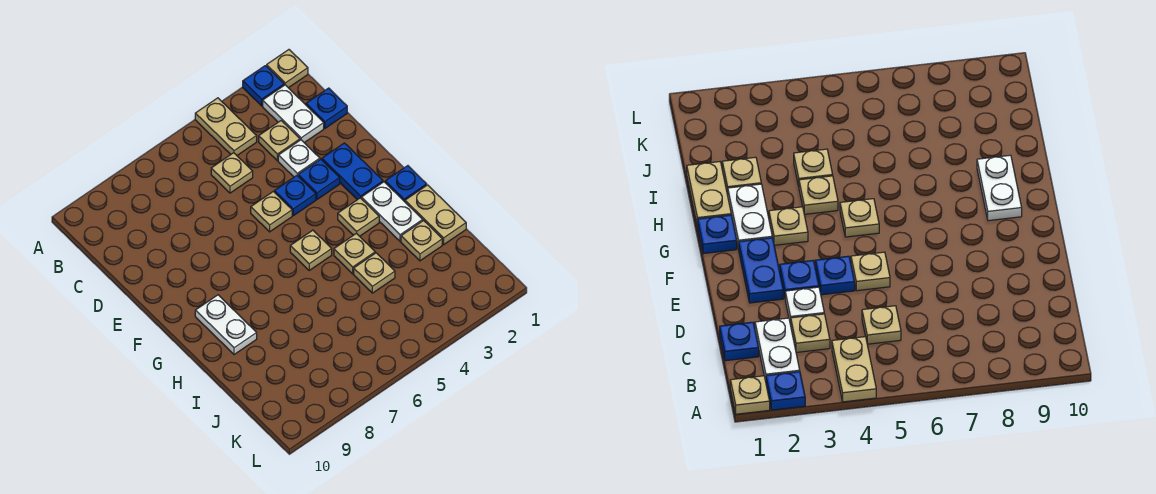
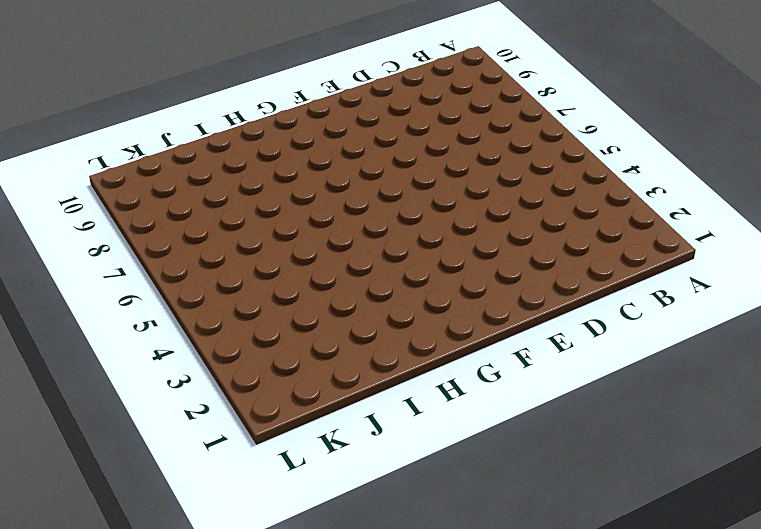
none -> tan plate A1 level 1
none -> blue plate A2 level 1
none -> tan plate A4:B4 level 1

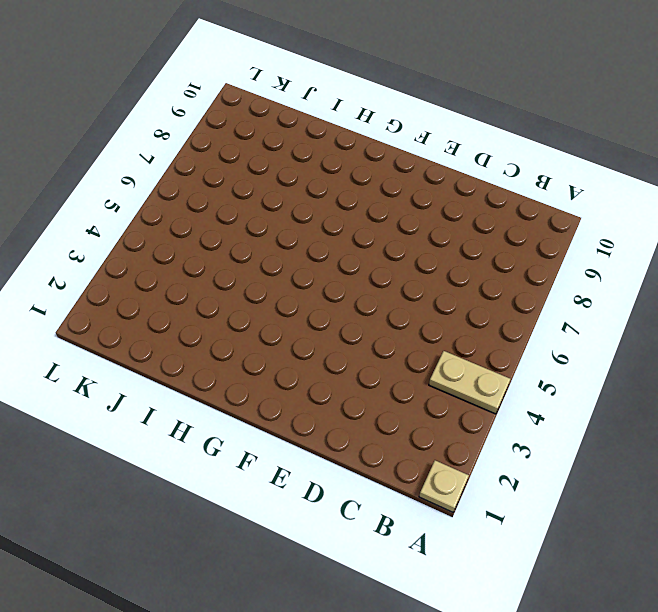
none -> blue plate A2 level 1
none -> white plate B2:C2 level 1
none -> blue plate C1 level 1

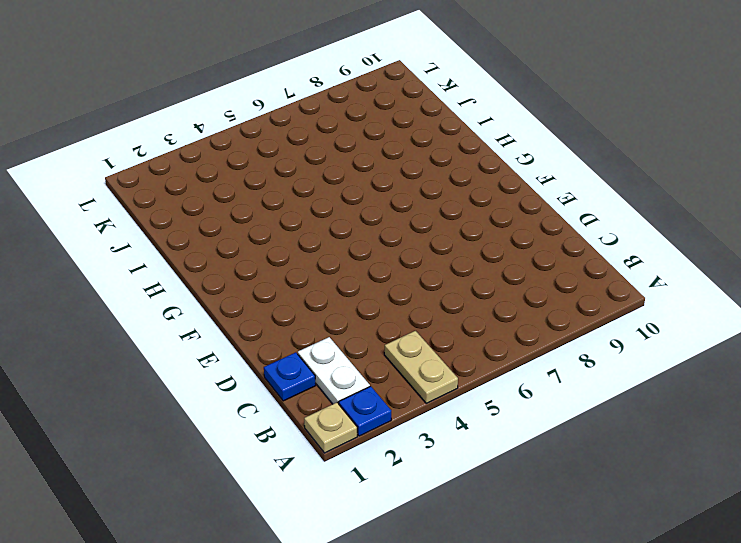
none -> tan plate C3 level 1
none -> tan plate C5 level 1
none -> white plate D3 level 1

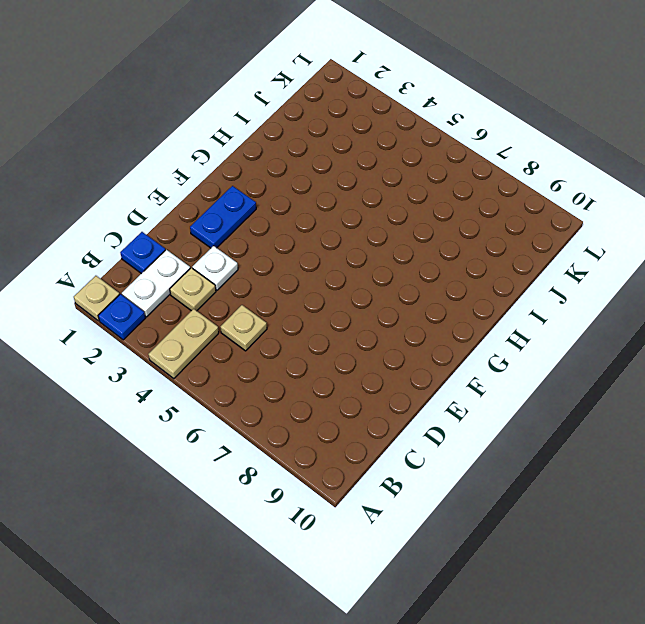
none -> blue plate E3 level 1
none -> blue plate E4 level 1
none -> tan plate E5 level 1

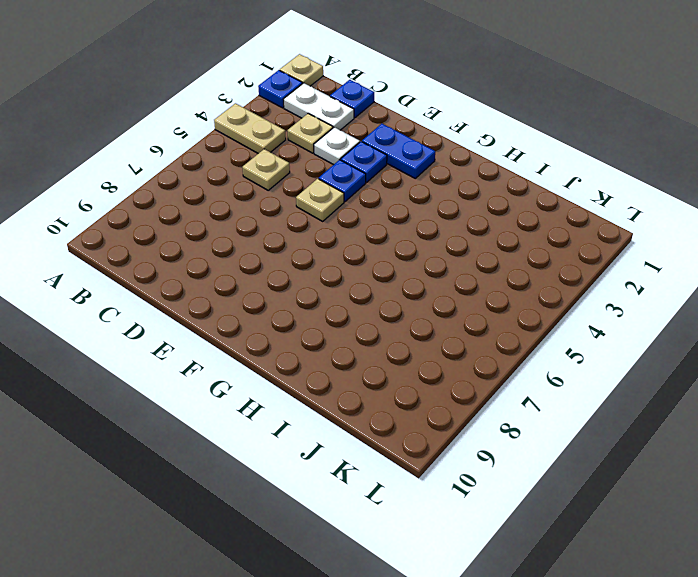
none -> blue plate G1 level 1
none -> white plate G2:H2 level 1
none -> tan plate G3 level 1

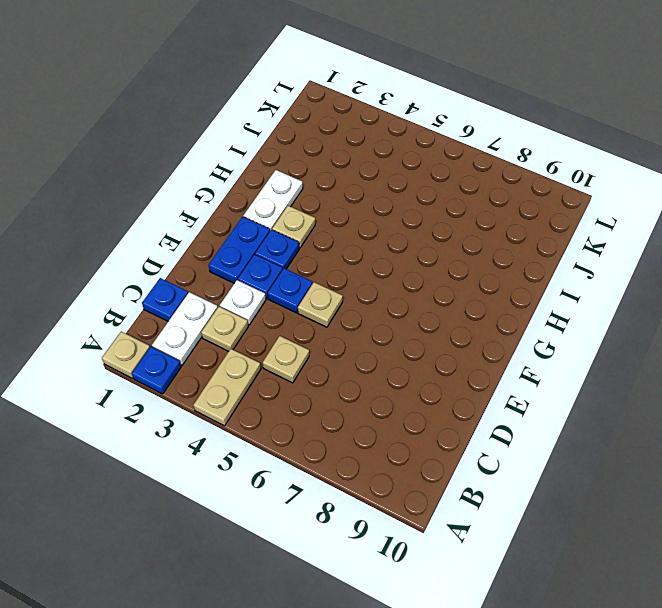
blue plate F3 level 1 -> blue plate G1 level 1
none -> tan plate G5 level 1
none -> white plate G9:H9 level 1
none -> tan plate H1:I1 level 1

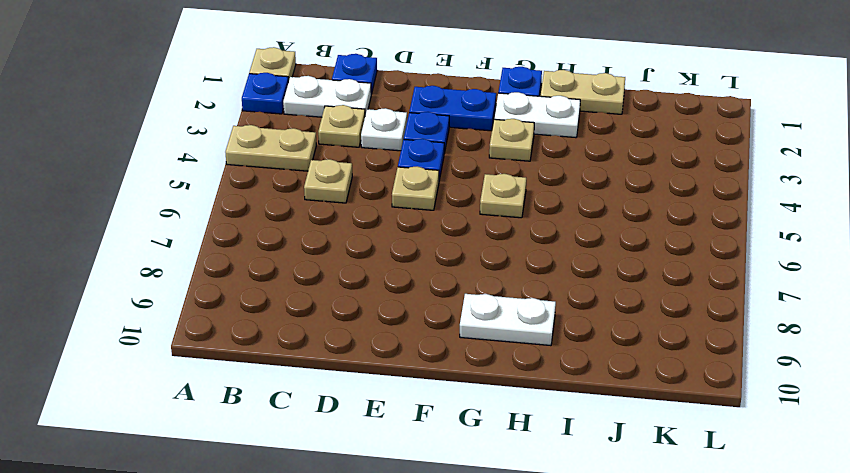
none -> tan plate H4 level 1
none -> tan plate I2 level 1
none -> tan plate I4 level 1

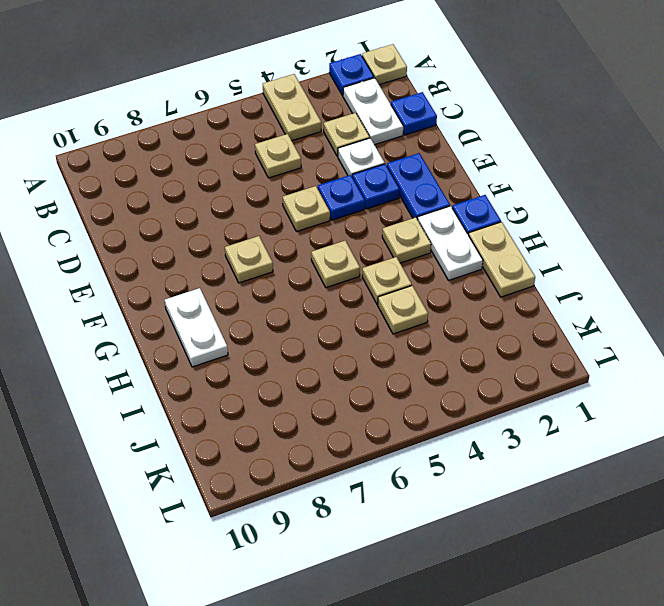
tan plate F7 level 1 -> tan plate I2 level 1

